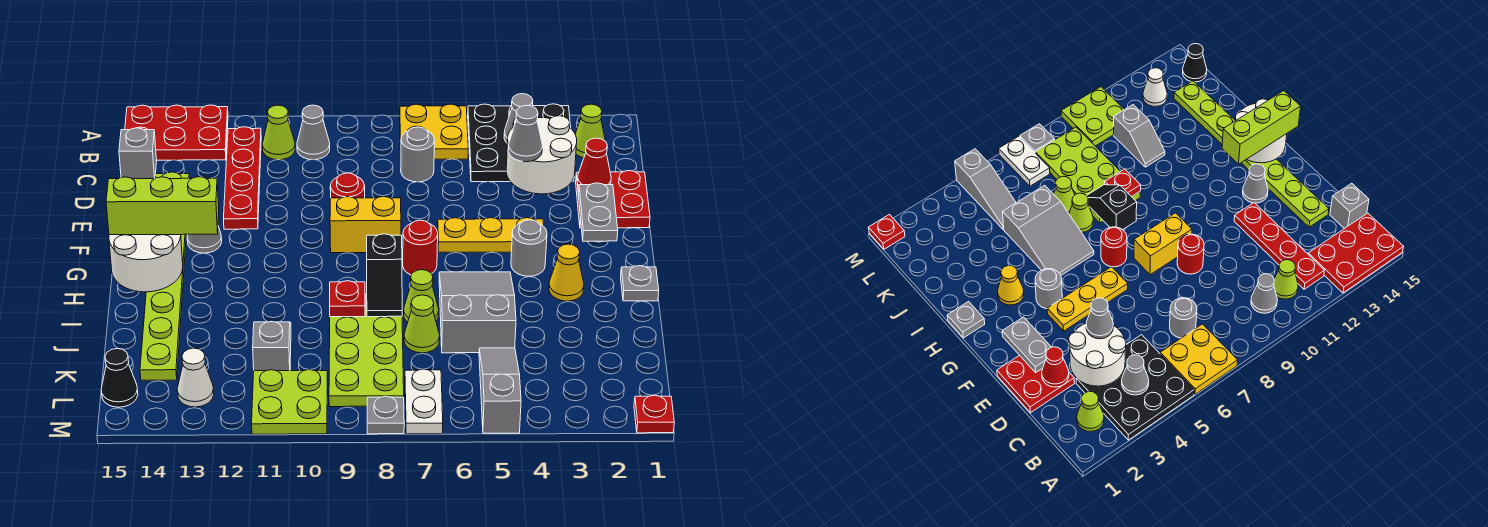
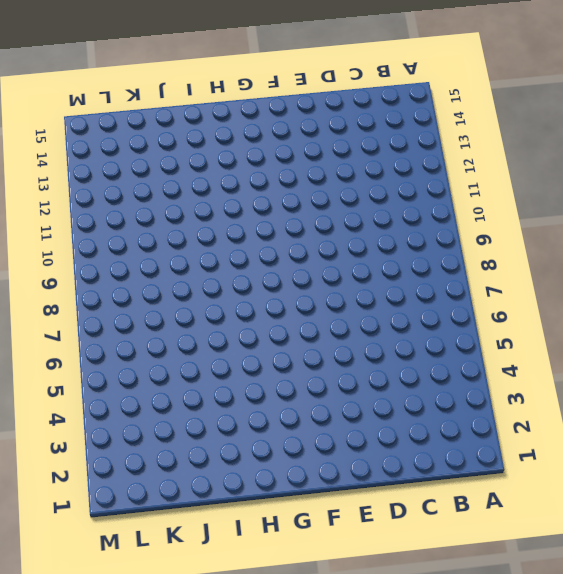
none -> black plate A3:C5 level 1
none -> yellow plate A6:B7 level 1
none -> red plate A13:B15 level 1
none -> lime cone B2 level 1

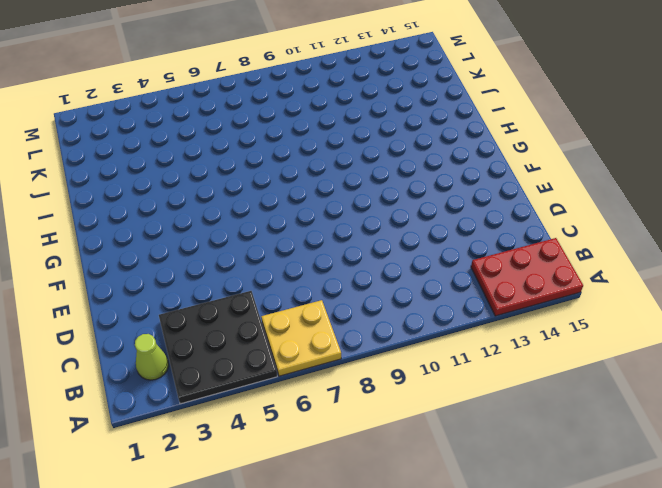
none -> grey cone B10 level 1
none -> lime cone B11 level 1
none -> red plate B12:E12 level 1
none -> grey round brick C7 level 1

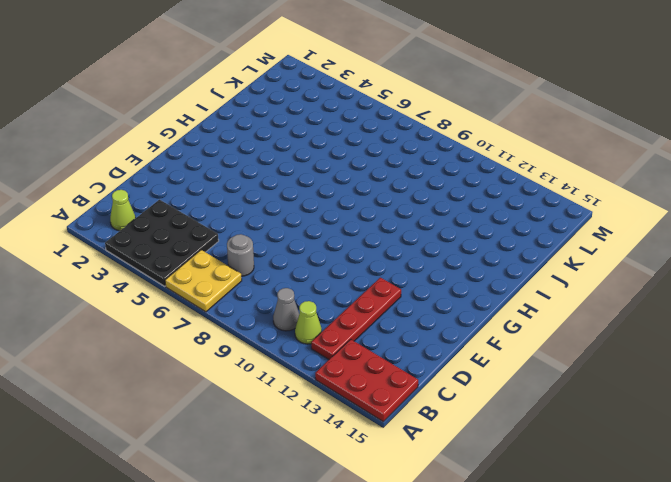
none -> grey brick C15 level 1
none -> red plate D1:E2 level 1
none -> lime plate D14:K14 level 1
none -> red round brick E9 level 1

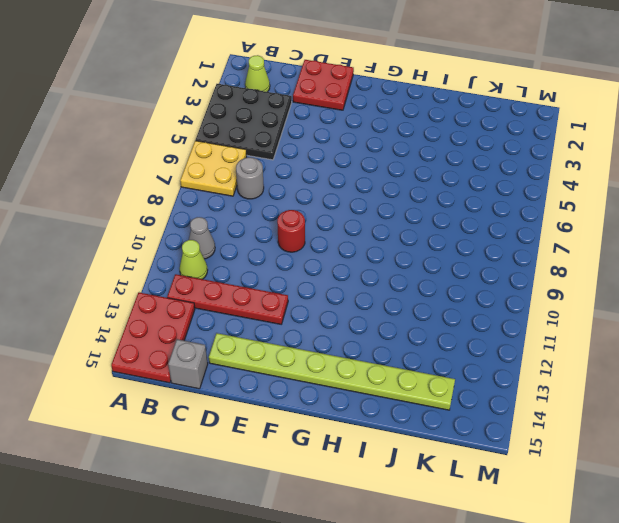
none -> yellow plate F4:F6 level 1
none -> yellow brick F8:F9 level 1
none -> grey cone F13 level 1
none -> grey round brick G4 level 1

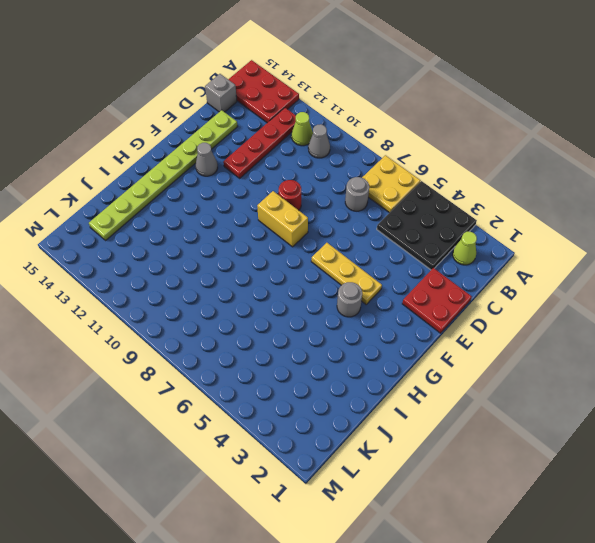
none -> red round brick G7 level 1
none -> grey plate H1 level 1
none -> yellow cone H3 level 1
none -> grey slope H5:J6 level 1 top J

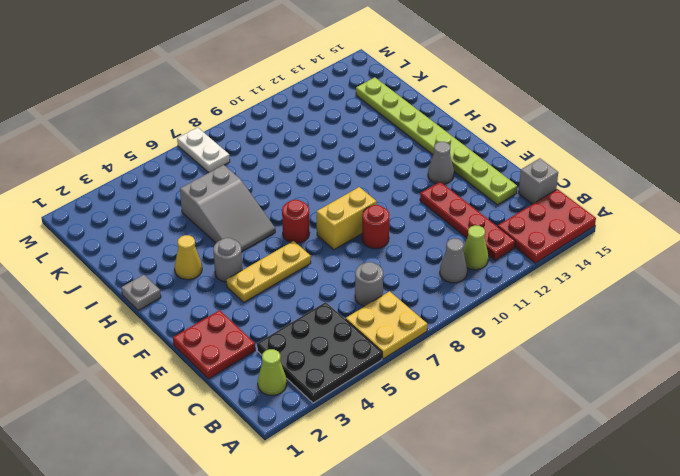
none -> lime cone I7 level 1
none -> lime plate I8:L9 level 1
none -> lime cone J7 level 1
none -> grey slope J11:K11 level 1 top K

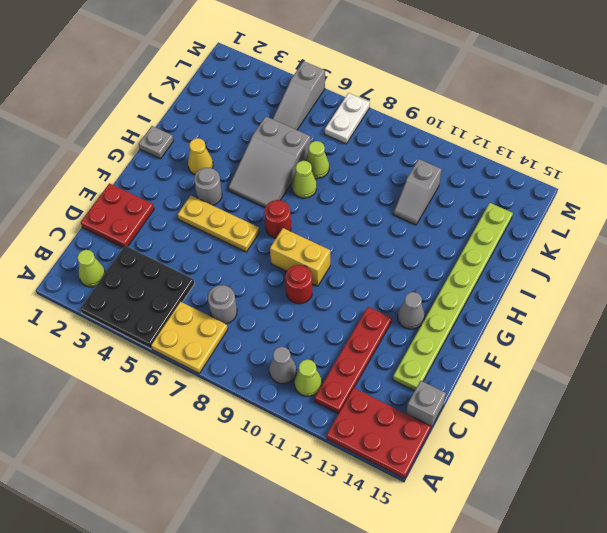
none -> lime plate I8:L9 level 1
none -> lime plate L10:M11 level 1
none -> white cone L13 level 1
none -> black cone L15 level 1

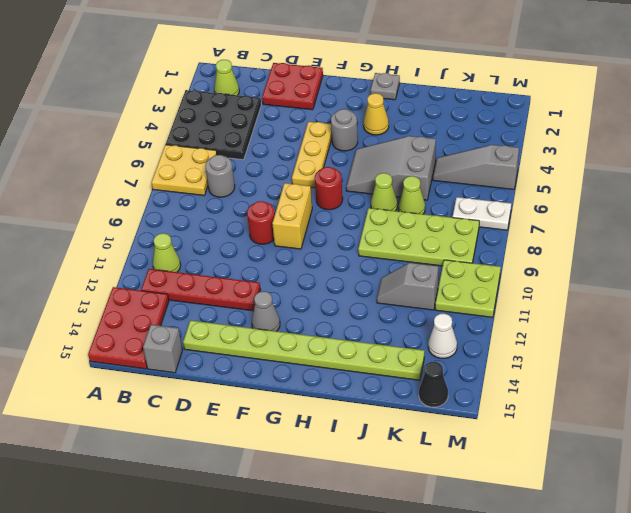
none -> grey cone B10 level 1
none -> red plate M1 level 1
none -> grey plate M8 level 1
none -> grey cone B4 level 2

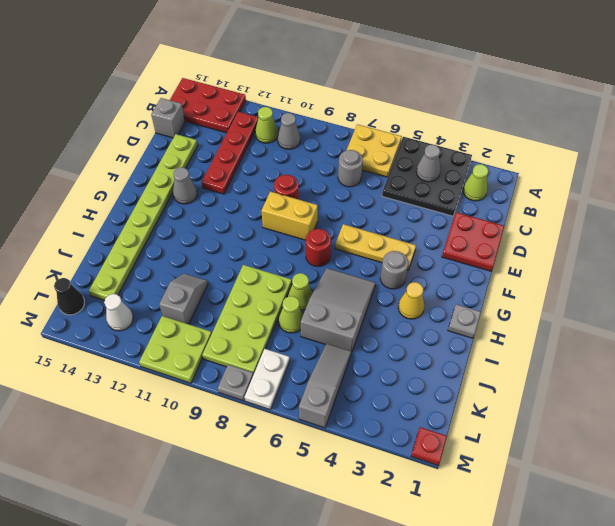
none -> white round brick C3:D4 level 2
none -> red cone D2 level 2
none -> grey plate E2:F2 level 2
none -> white round brick G14:H15 level 2

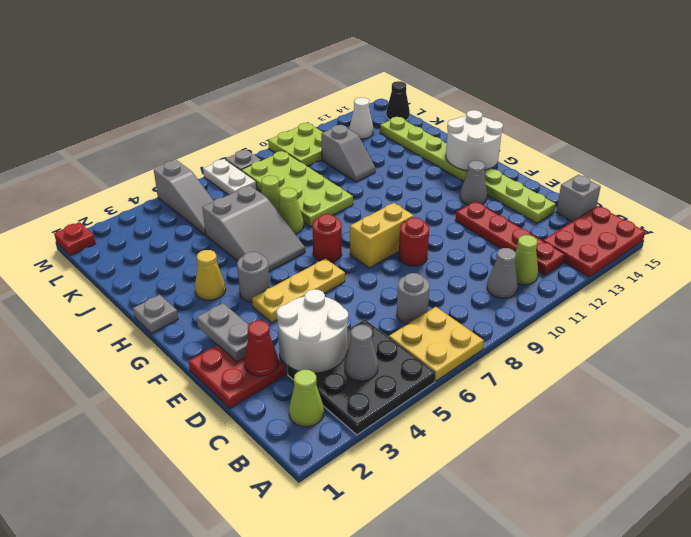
none -> black slope H8:I8 level 2 top H
none -> red plate I9 level 2
none -> grey cone D4 level 3
none -> lime brick G13:G15 level 3

